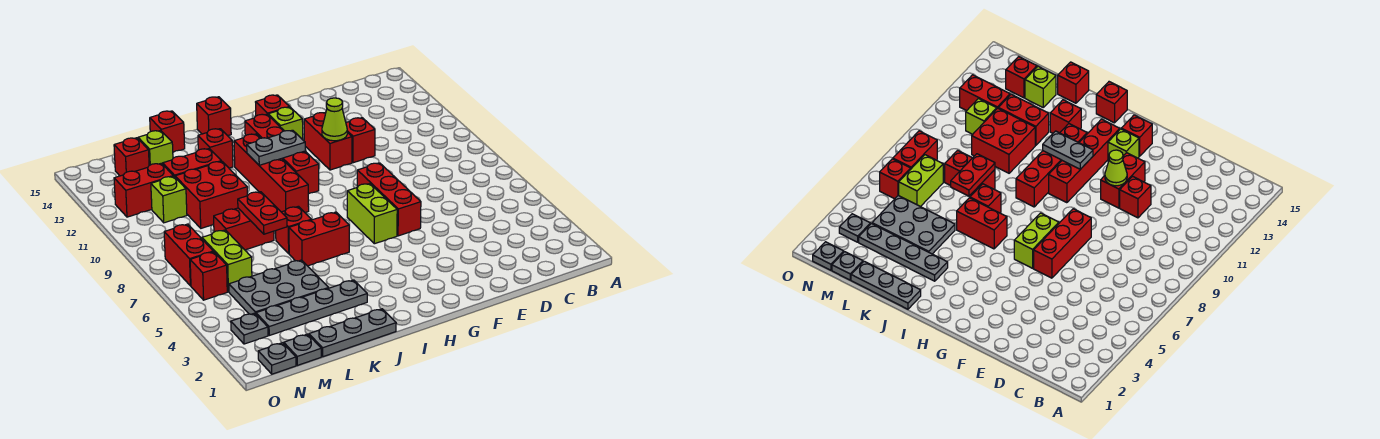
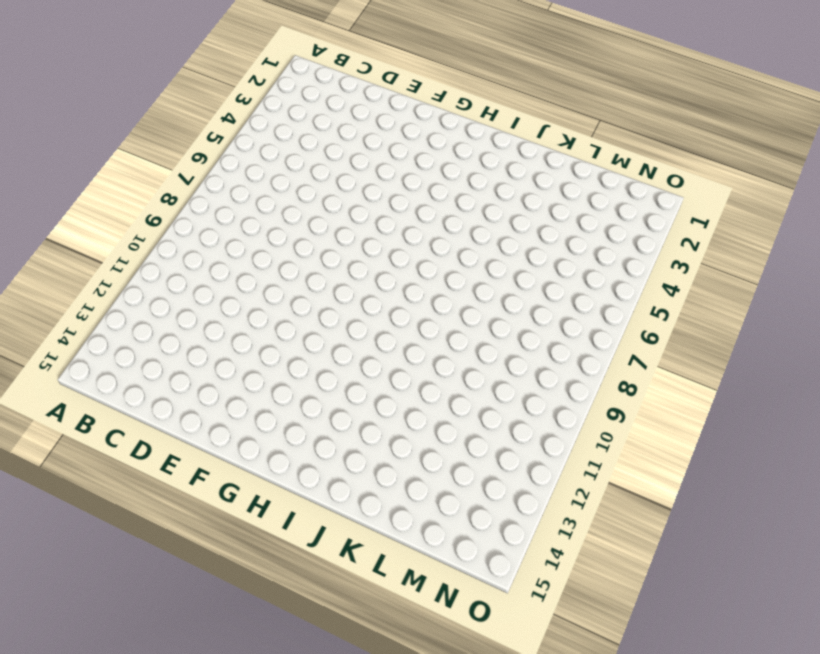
none -> red brick E11 level 1
none -> red brick F6:F8 level 1
none -> red brick F11:F12 level 1
none -> lime brick G6:G7 level 1

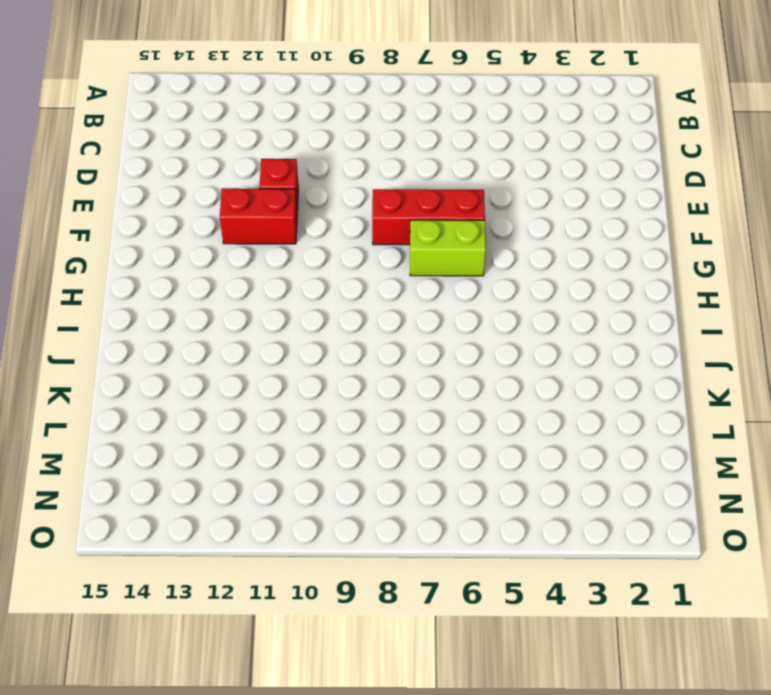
none -> lime brick G13 level 1
none -> red brick G14 level 1
none -> red brick H10:H13 level 1
none -> red brick I6:J6 level 1

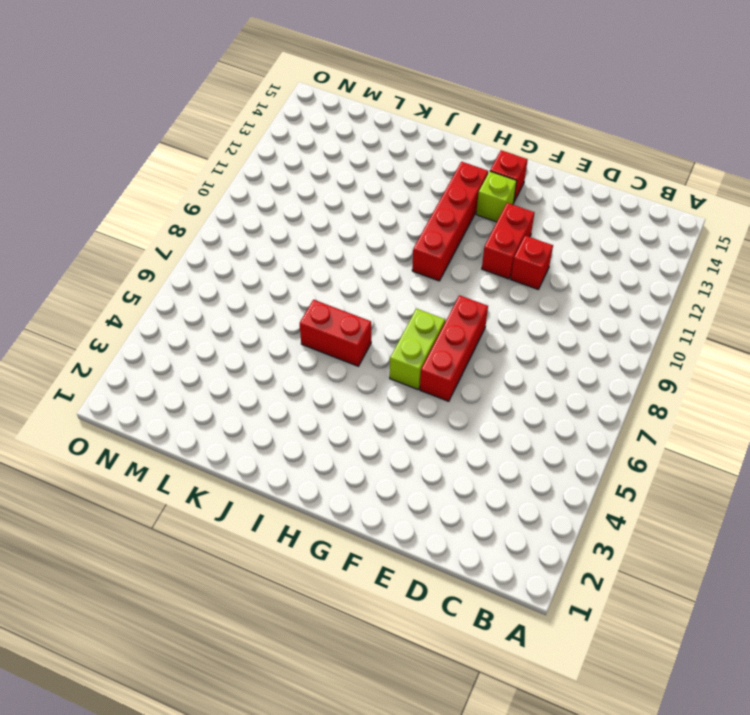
none -> red brick I9:I12 level 1
none -> red brick I15 level 1
none -> grey plate J1:L1 level 1
none -> grey plate J3:M3 level 1

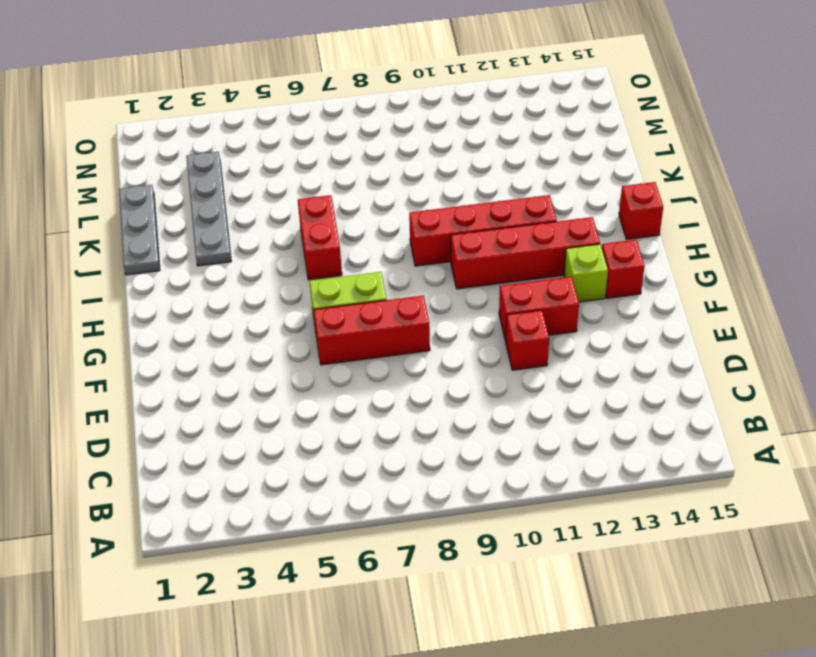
none -> red brick J7 level 1
none -> red brick J13 level 1
none -> grey plate K4:M5 level 1
none -> red brick K8:L8 level 1

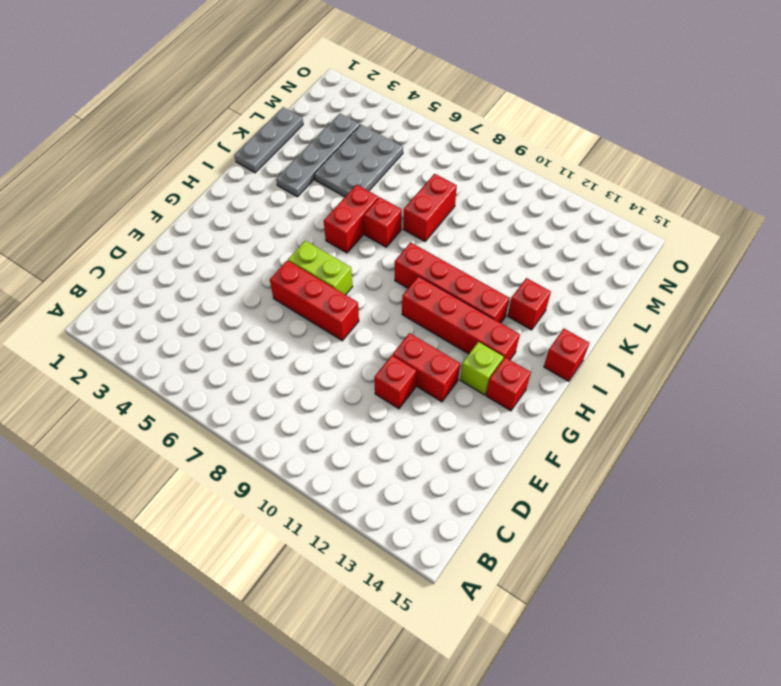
none -> red brick K10:L11 level 1
none -> red brick K12:L12 level 1
none -> red brick K15 level 1
none -> lime brick L14 level 1

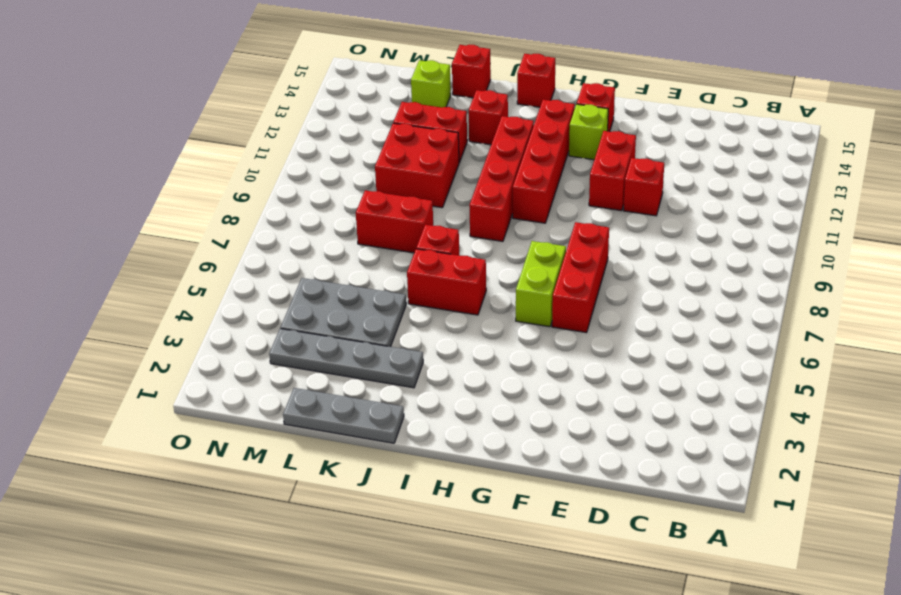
none -> grey plate M1 level 1
none -> lime brick M6:M7 level 1
none -> lime brick M11 level 1
none -> red brick M12:N12 level 1

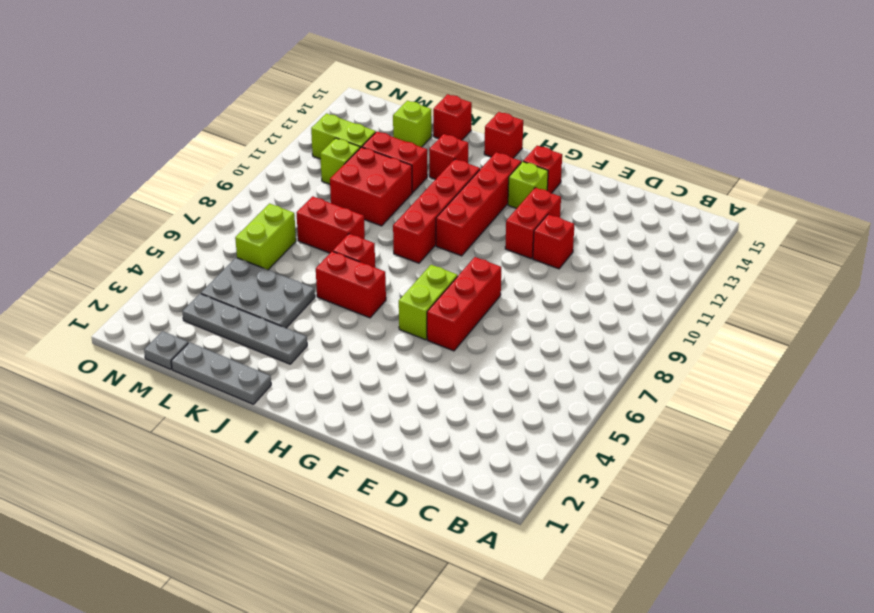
lime brick M12:N12 level 1 -> red brick M12:N12 level 1
none -> red brick M14 level 1
none -> grey plate N1 level 1
none -> grey plate N3 level 1
none -> red brick N6 level 1

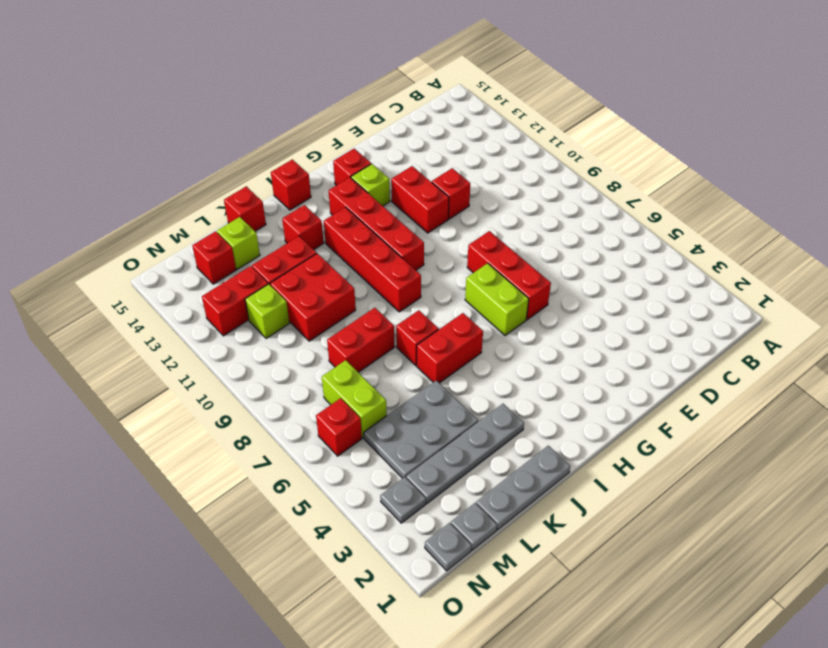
none -> red brick N7:N8 level 1
none -> lime cone F11 level 2
none -> grey plate H11:I11 level 2
none -> red plate K7:K8 level 2

